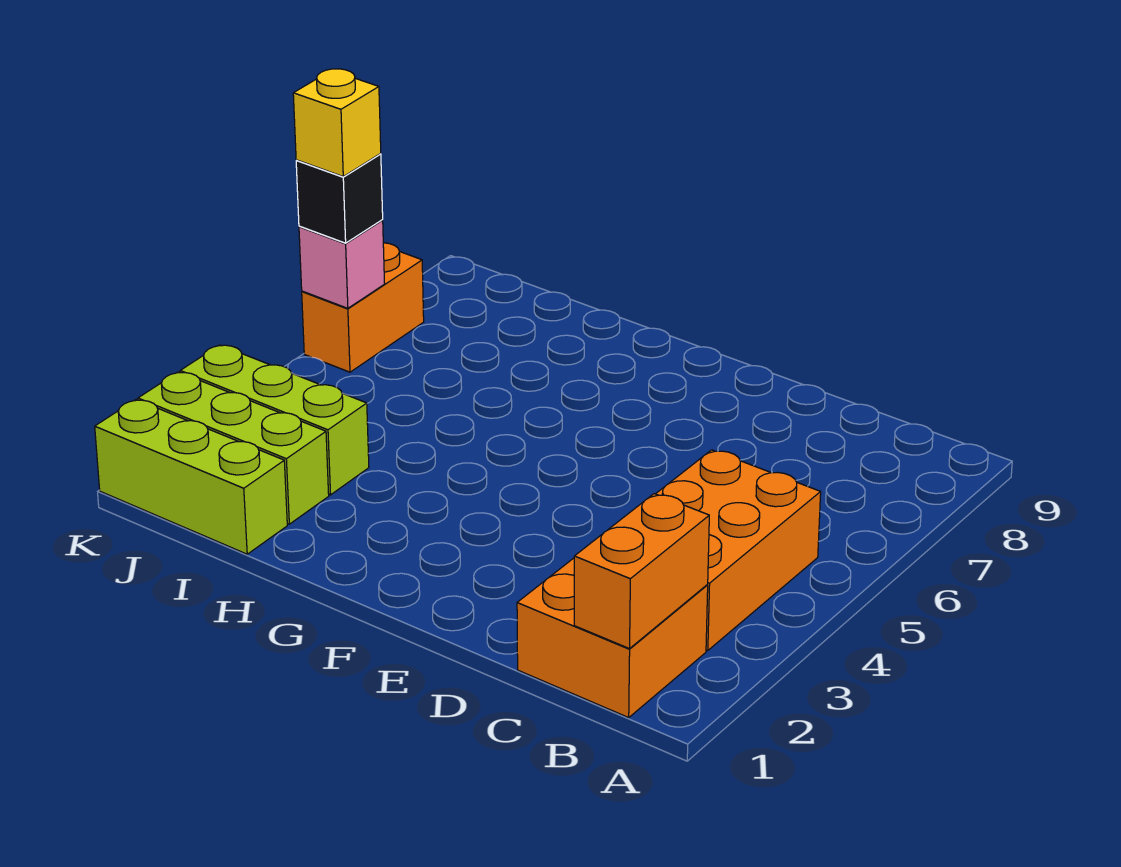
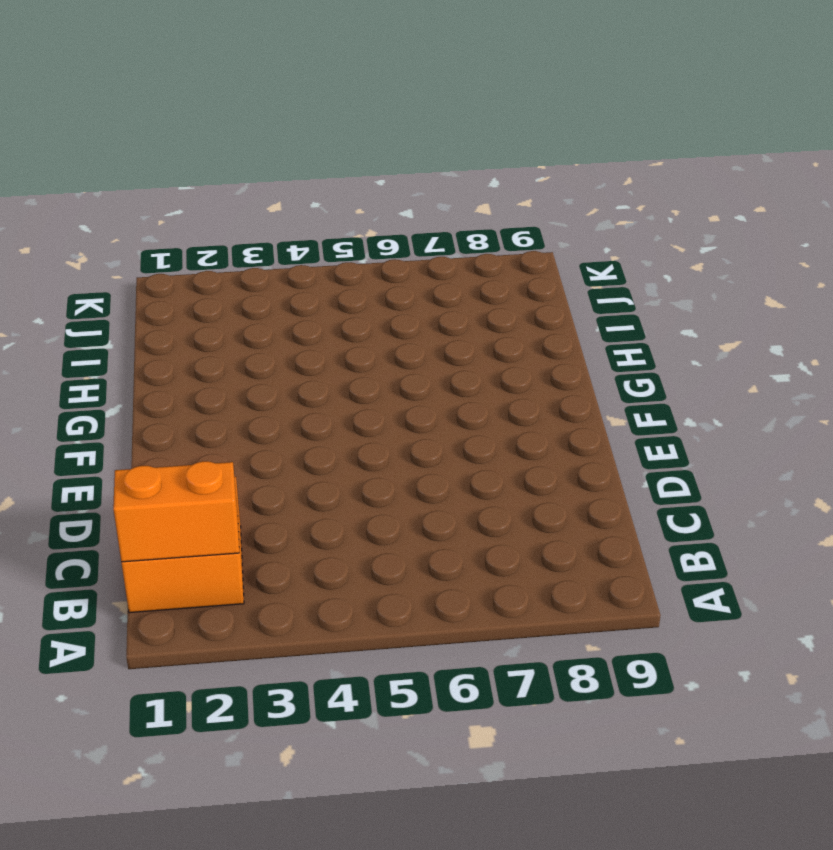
none -> orange brick B3:C5 level 1
none -> lime brick I1:K1 level 1

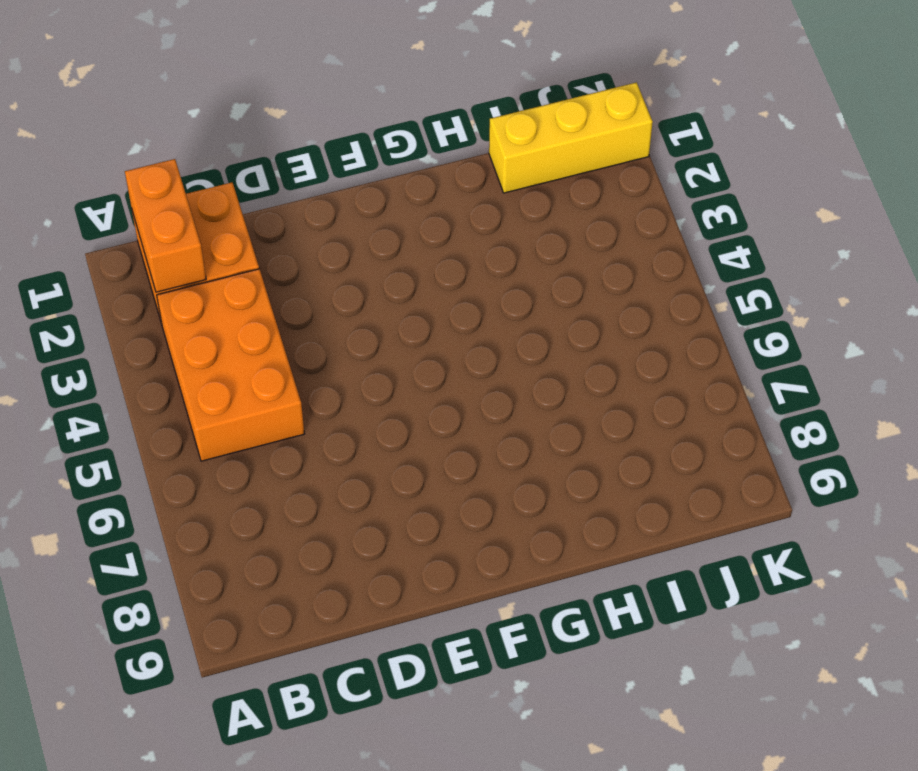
yellow brick I1:K1 level 1 -> lime brick I1:K1 level 1
none -> lime brick I2:K2 level 1
none -> lime brick I3:K3 level 1

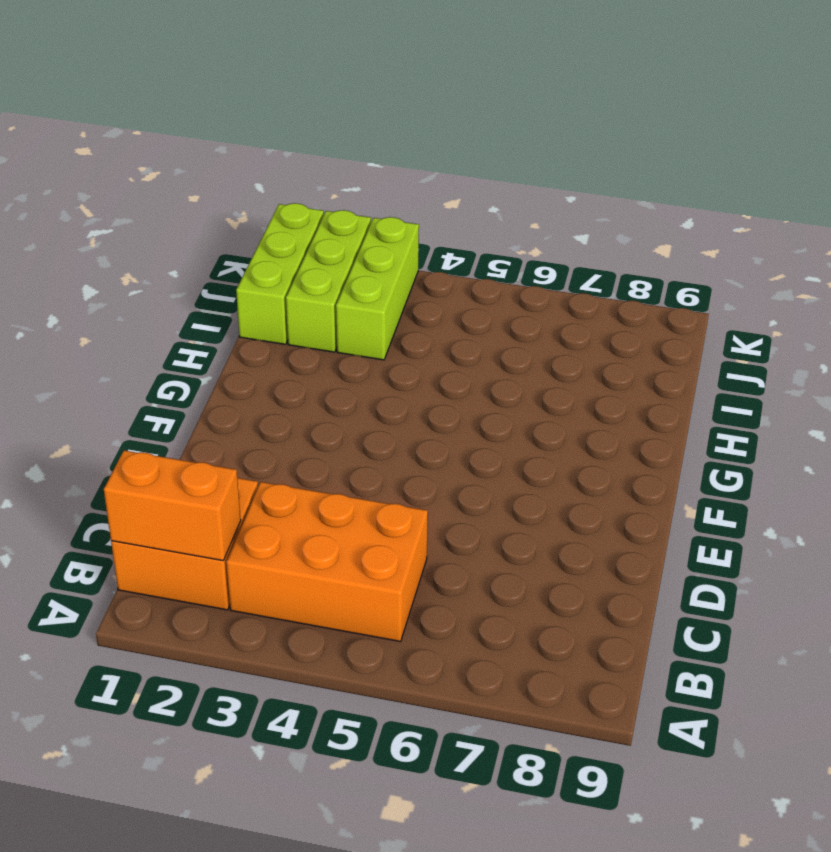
none -> orange brick K6:K7 level 1
none -> pink brick K6 level 2

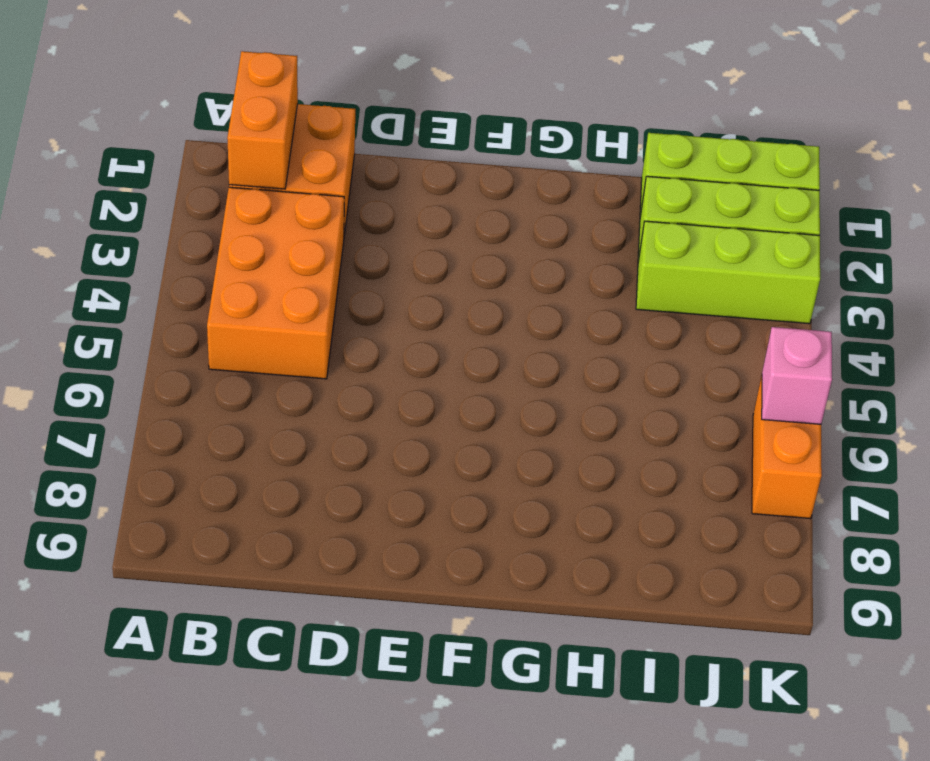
none -> black brick K6 level 3
none -> yellow brick K6 level 4

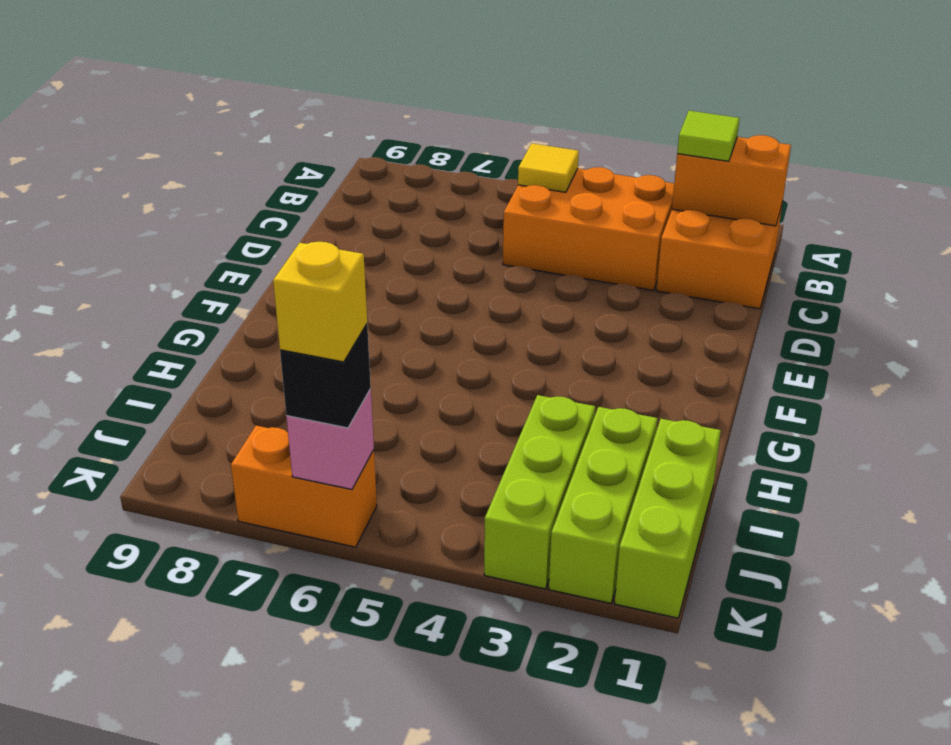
lime tile B2 level 3 -> none
yellow tile B5 level 2 -> none

